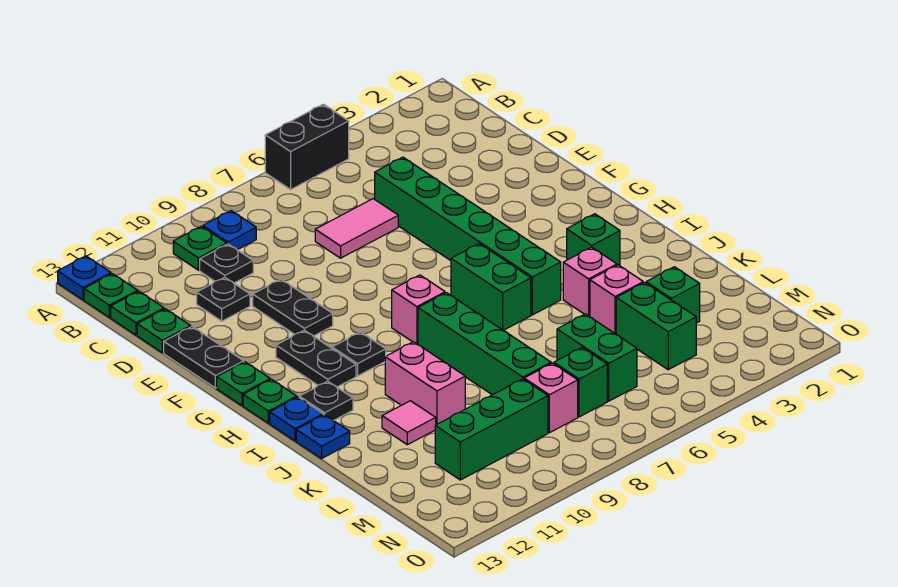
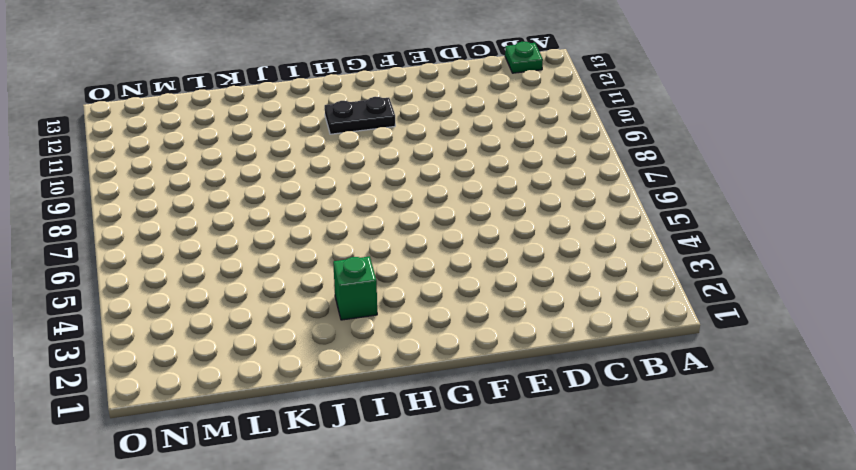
none -> black brick A5:A6 level 1
none -> blue plate A13 level 1
none -> blue plate B9 level 1
none -> green plate B10 level 1

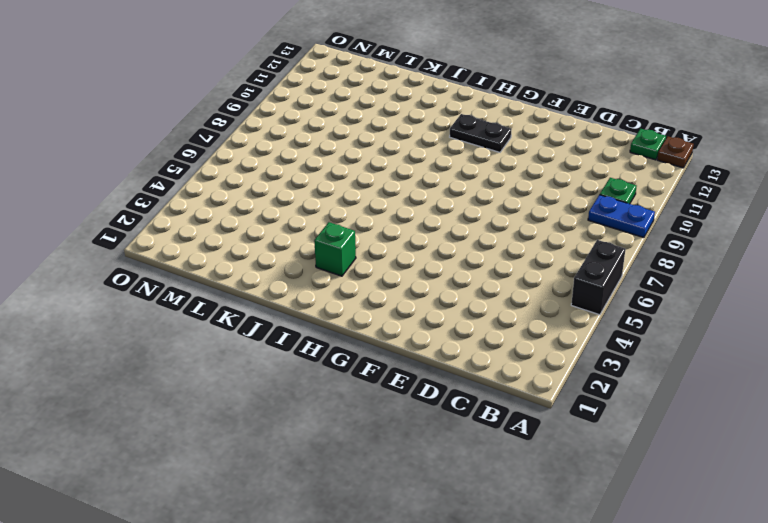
blue plate A9:B9 level 1 -> blue plate B9 level 1
brown plate A13 level 1 -> blue plate A13 level 1
none -> black plate C10 level 1
none -> green plate C13 level 1
none -> green brick D5:I5 level 1
none -> pink tile D6:D7 level 1

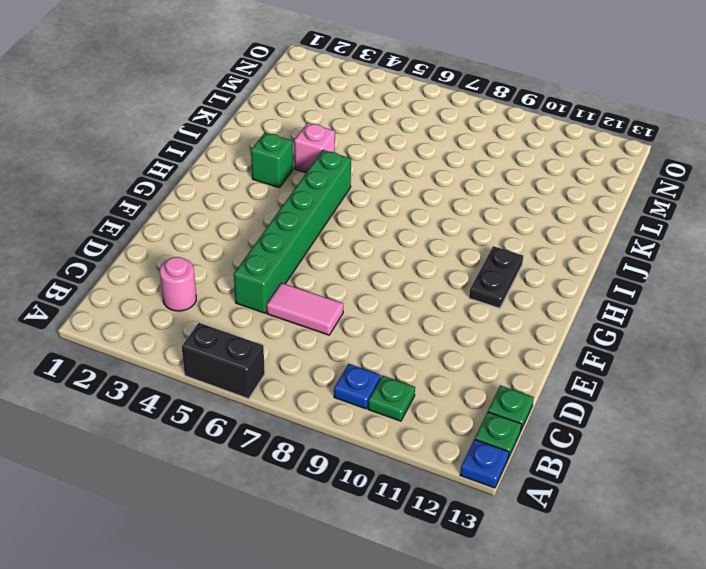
pink round brick C3 level 1 -> none
none -> black plate C10 level 1
none -> black plate D11 level 1
none -> green plate D13 level 1
none -> black plate E10:F10 level 1

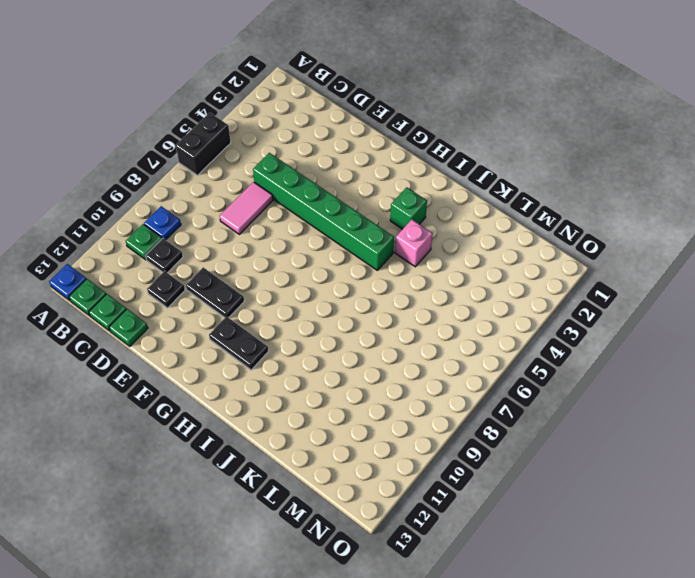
none -> black plate E13:F13 level 1
none -> green plate G13 level 1
none -> green brick H6:I6 level 1
none -> pink brick H8 level 1

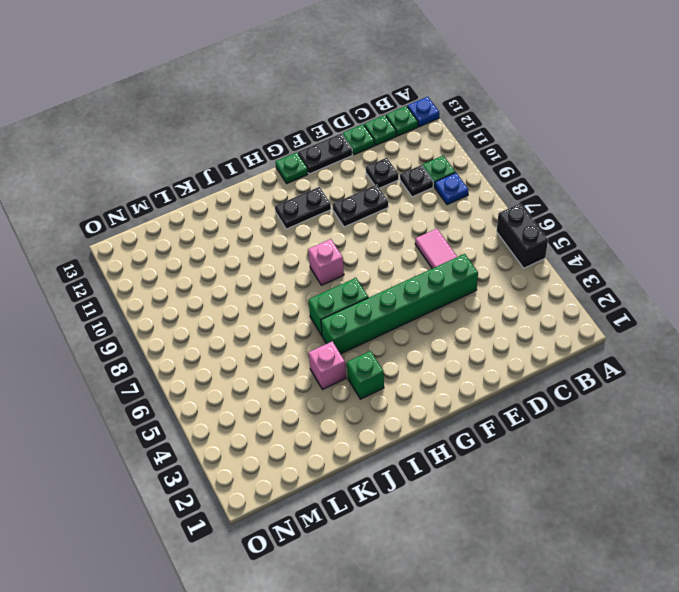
none -> black plate H10 level 1
none -> green plate H13 level 1
none -> green brick I8:L8 level 1
none -> black plate I12 level 1

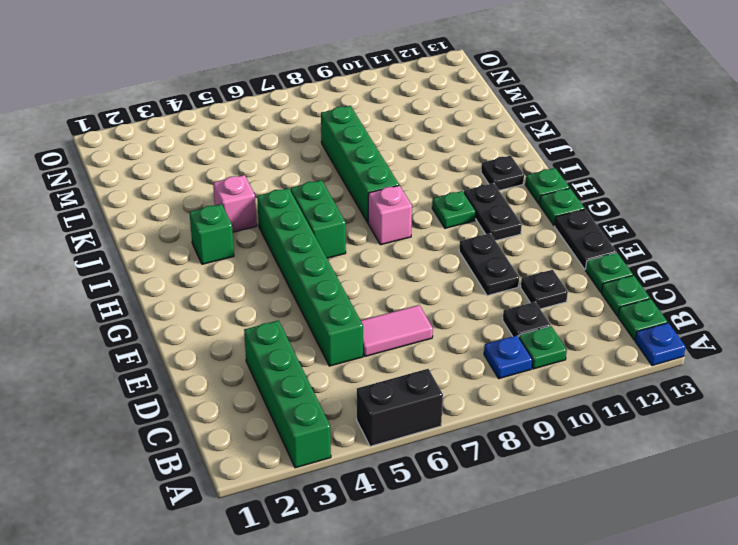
green brick A3:D3 level 1 -> none
green plate H10 level 1 -> black plate H10 level 1
none -> blue plate I13 level 1
none -> pink brick J10:K10 level 1
none -> blue plate J13 level 1
none -> pink brick K4 level 1

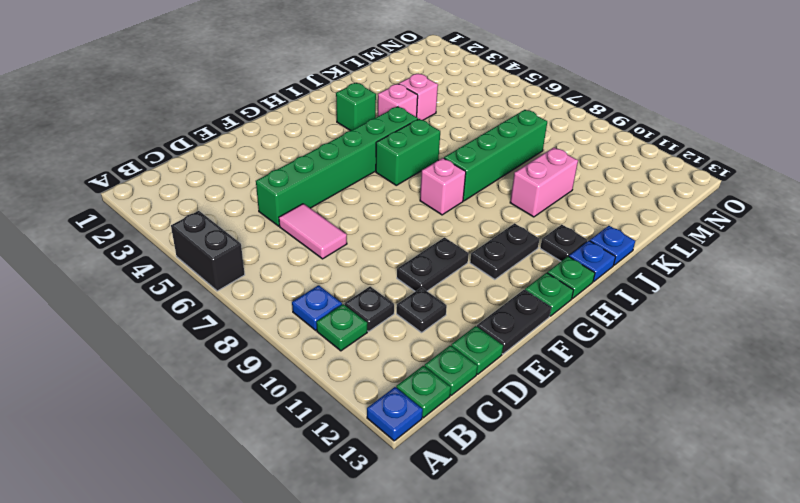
none -> black plate H10 level 1
none -> pink tile K11 level 1
none -> green brick L3 level 1
none -> green brick L4:M4 level 1

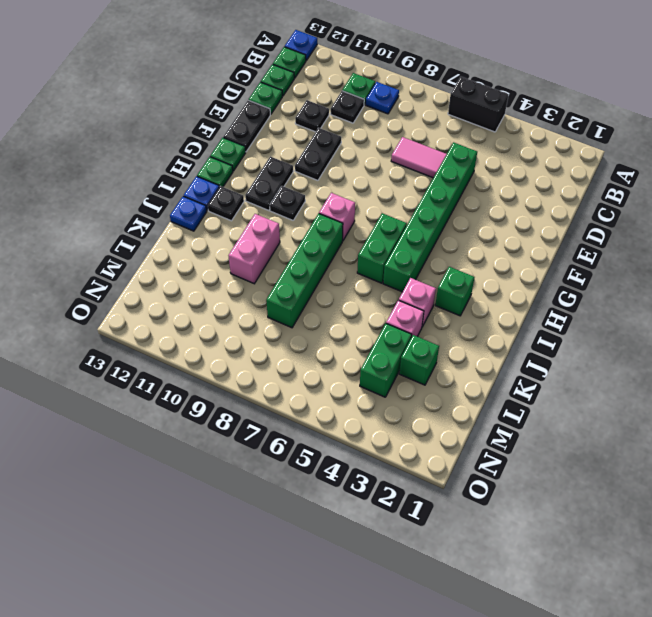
none -> pink tile K11 level 1
none -> green brick L6:M6 level 1
none -> green brick M7 level 1
none -> pink brick M8 level 1

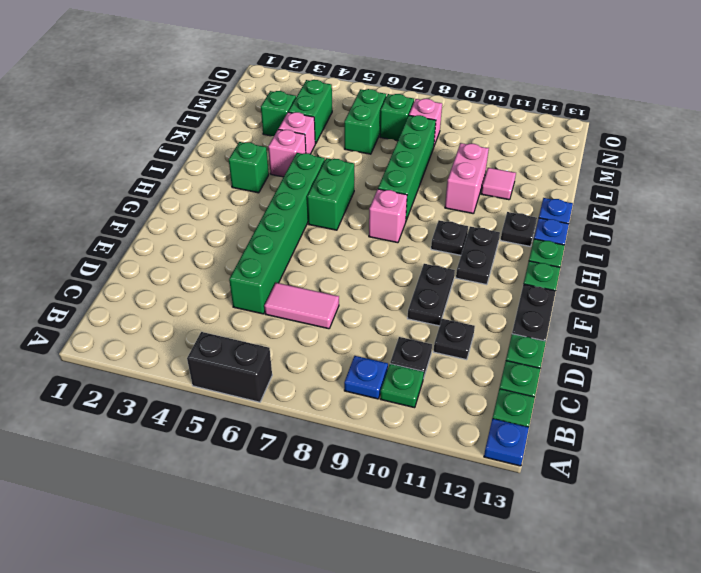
none -> green brick M9:M11 level 1

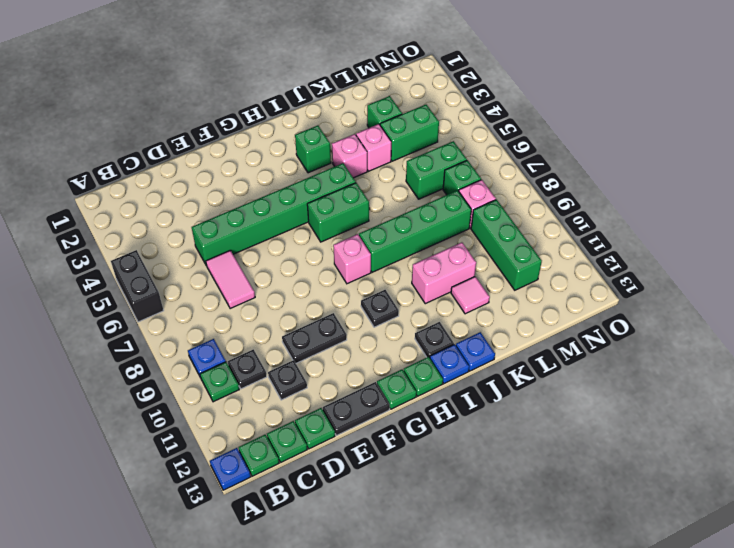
none -> black plate G11:H11 level 1

